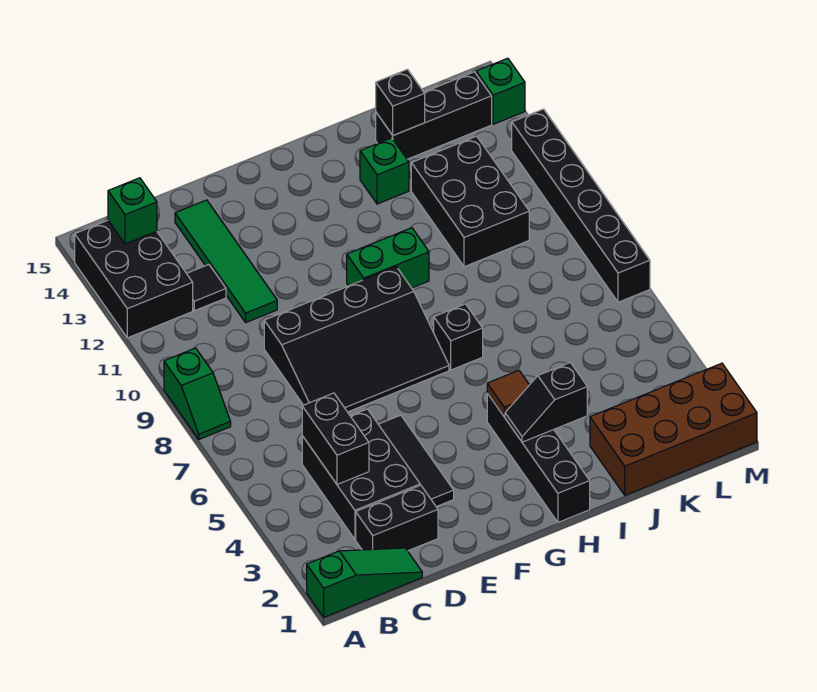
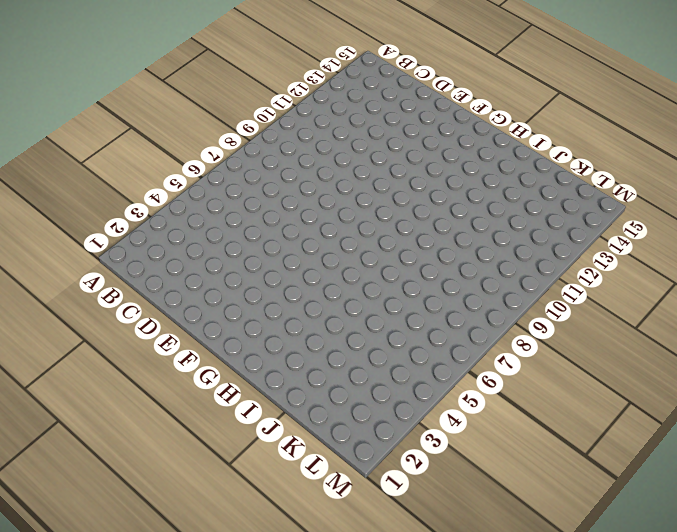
none -> green slope A1:C1 level 1 top A
none -> green slope A8:A9 level 1 top 9
none -> black brick A12:B14 level 1

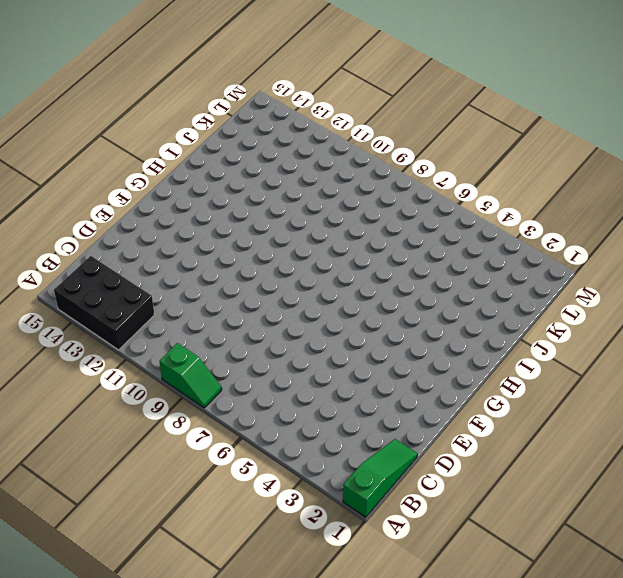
none -> black brick C2:D2 level 1
none -> black brick C3:D5 level 1
none -> black tile C12 level 1

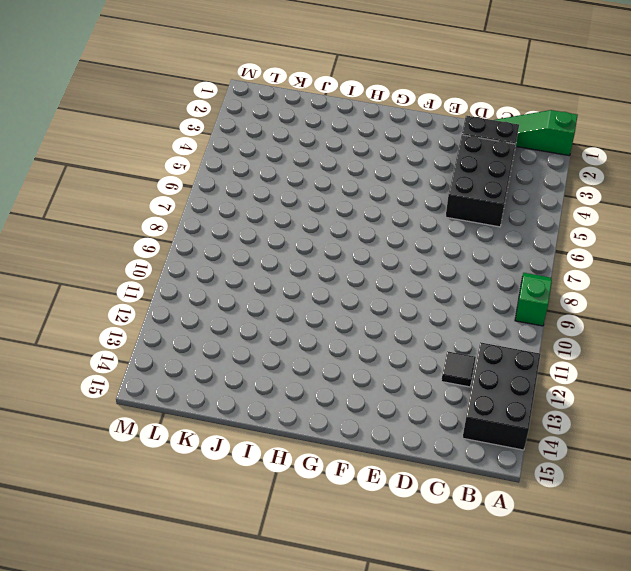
none -> black slope D7:G9 level 1 top 9
none -> green tile D11:D14 level 1
none -> black tile E3:E5 level 1

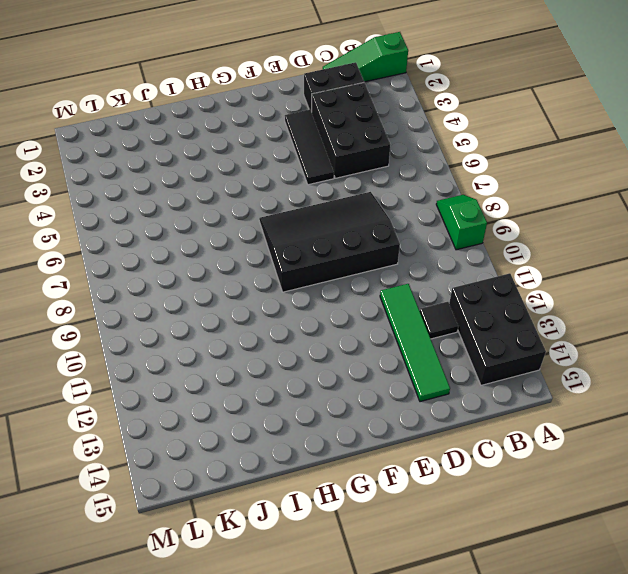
none -> green brick G10:H10 level 1
none -> black brick H1:H4 level 1
none -> black brick H7 level 1

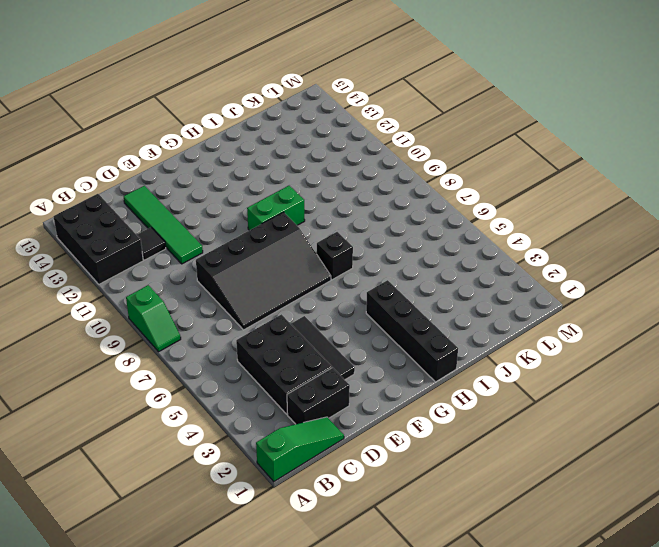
none -> green brick I13 level 1
none -> brown brick J1:M2 level 1
none -> black brick J10:K12 level 1

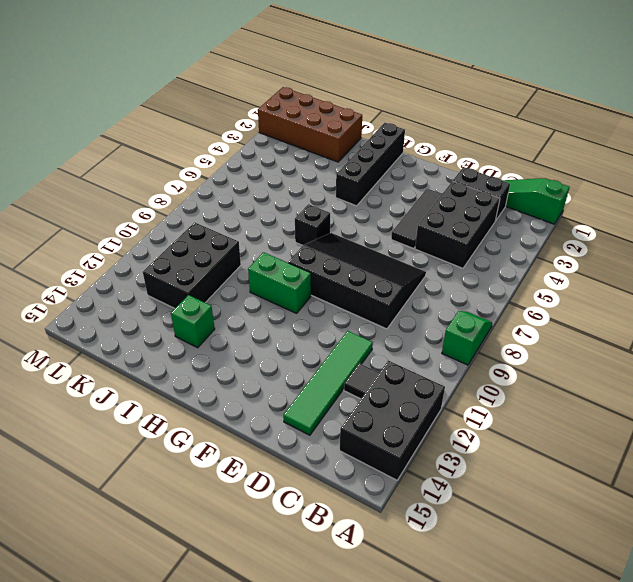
none -> black brick J14:L14 level 1
none -> black brick M7:M12 level 1
none -> green brick M14 level 1

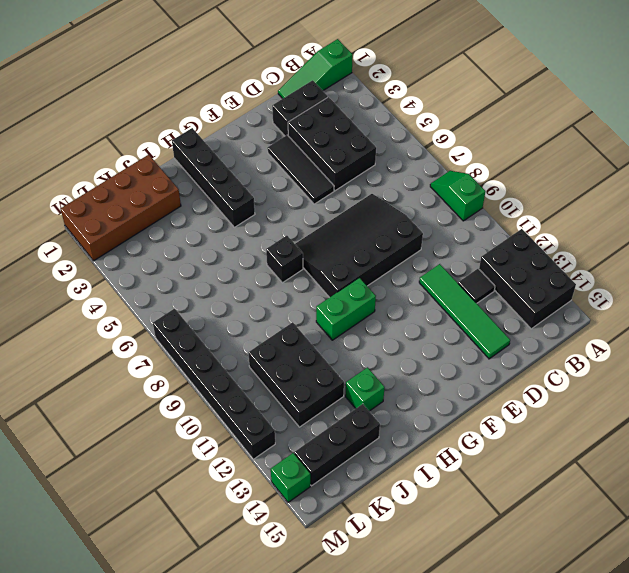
none -> green brick B14 level 2
none -> black brick C4:C5 level 2
none -> black slope H3:I3 level 2 top I

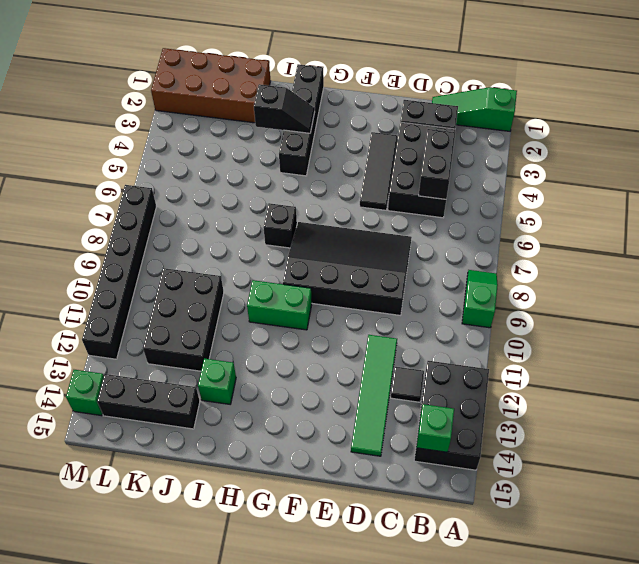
none -> brown tile H4 level 2
none -> black brick J14 level 2

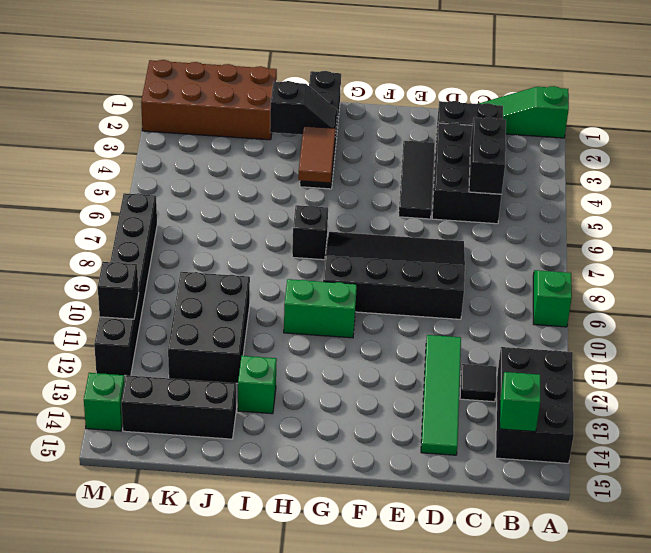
brown tile H4:H5 level 2 -> brown tile H4 level 2
black brick M11 level 2 -> black brick J14 level 2

